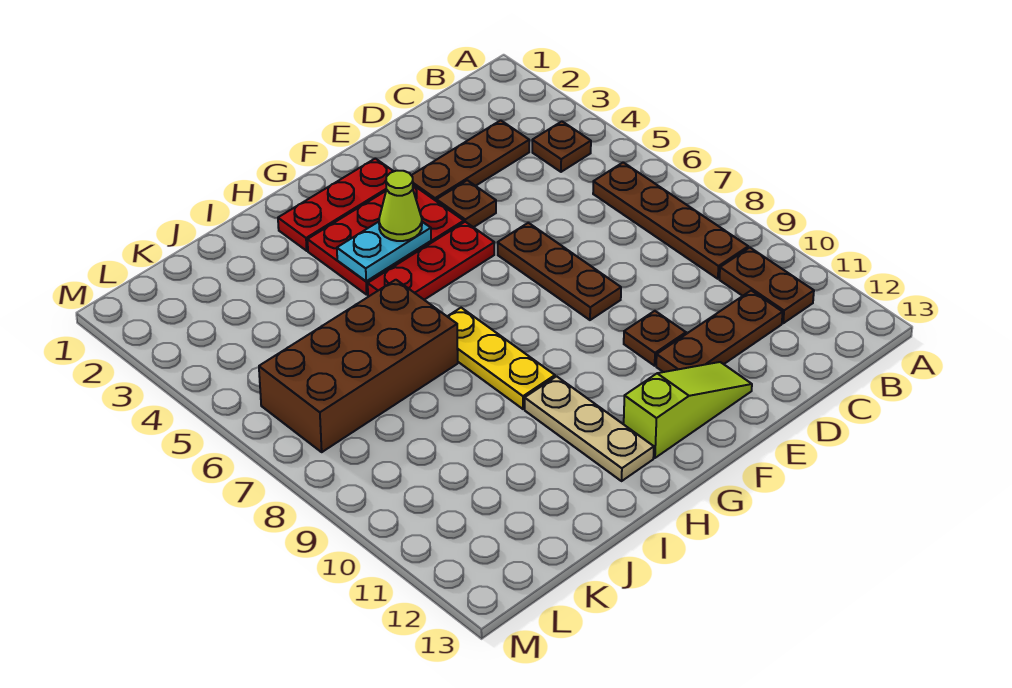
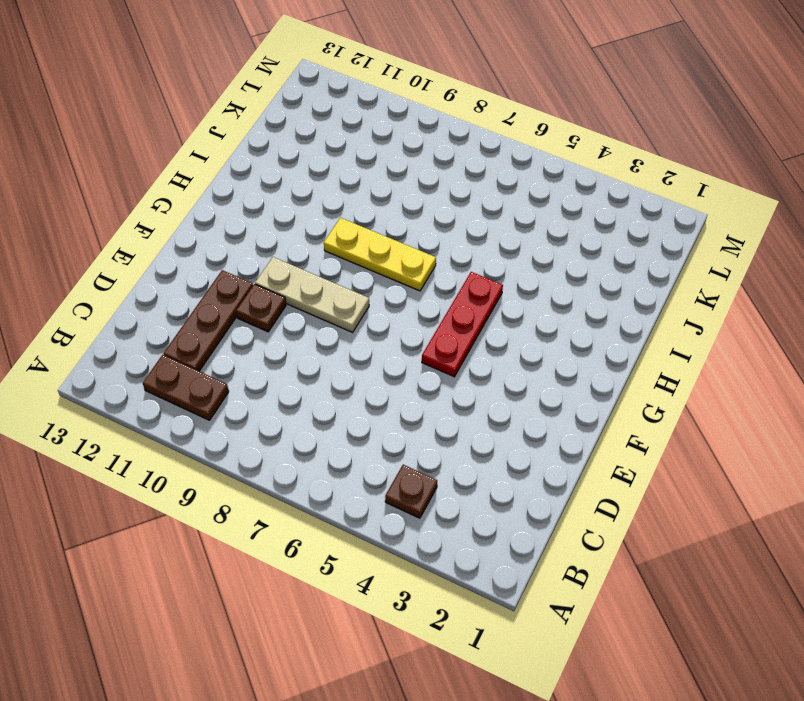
tan plate F8:F10 level 1 -> tan plate H10:H12 level 1
none -> brown plate B6:B9 level 1
none -> brown plate C3:E3 level 1
none -> brown plate E4 level 1

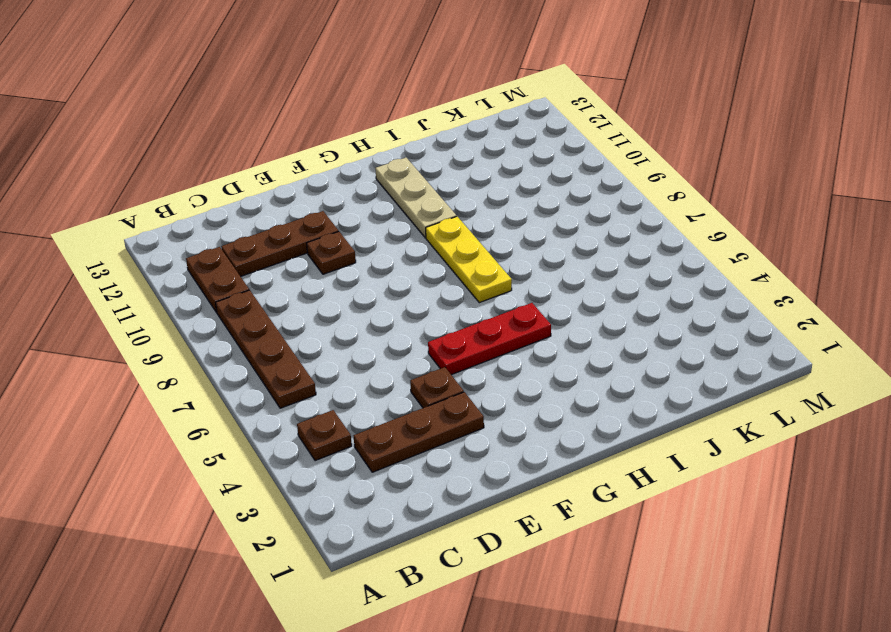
none -> brown plate E6:E8 level 1
none -> lime slope E12:G12 level 1 top G
none -> red plate F2:H2 level 1

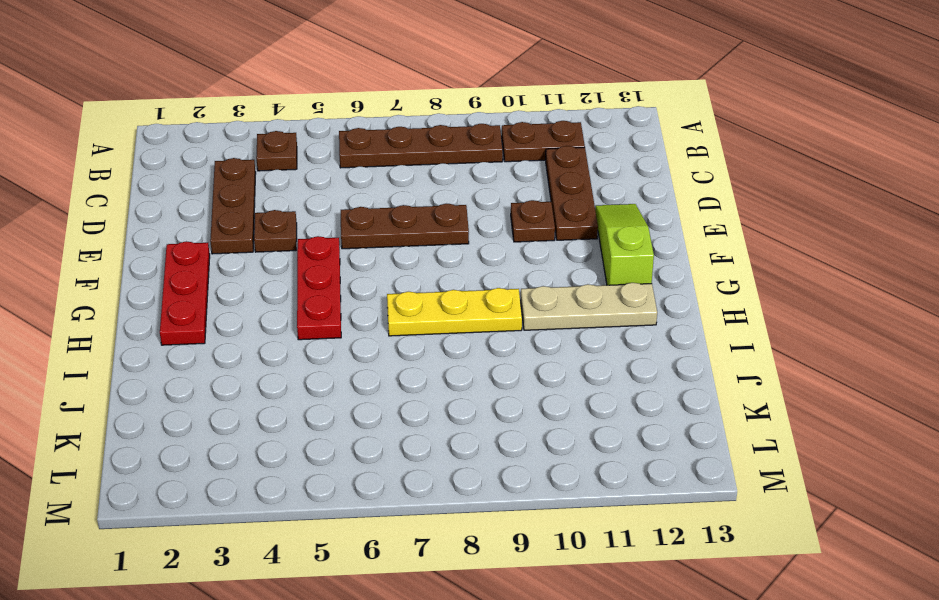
none -> red plate F3:H4 level 1
none -> brown brick I6:L7 level 1
none -> cyan plate G4:H4 level 2

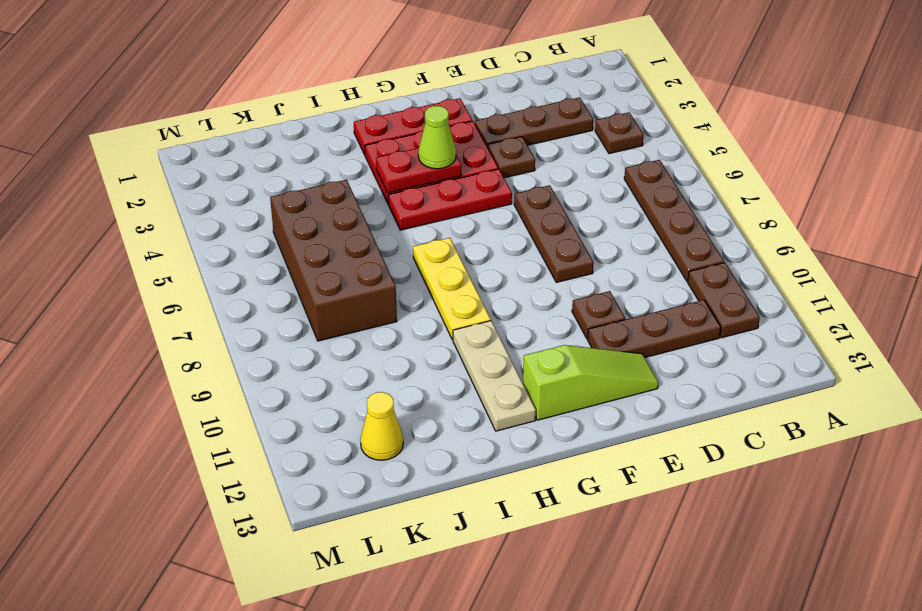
red plate G4:H4 level 2 -> cyan plate G4:H4 level 2
brown brick J5:K8 level 1 -> brown brick I6:L7 level 1
yellow cone K12 level 1 -> none

